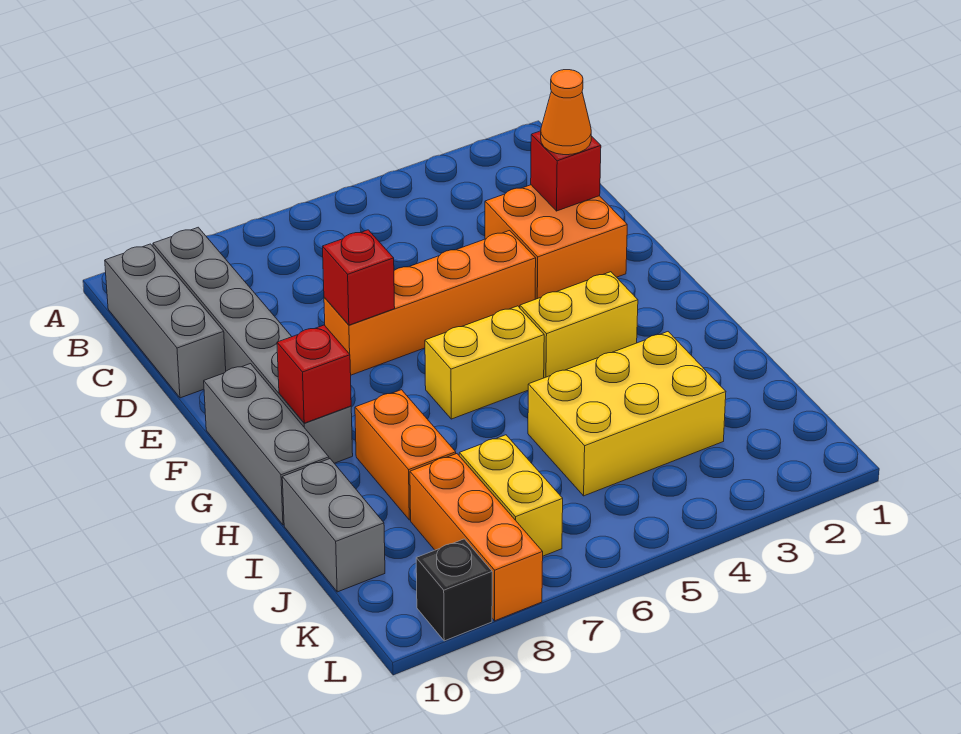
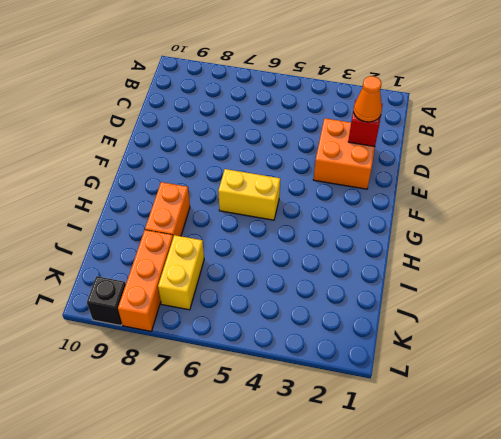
none -> grey brick B9:G9 level 1
none -> grey brick B10:D10 level 1
none -> orange brick E4:E7 level 1

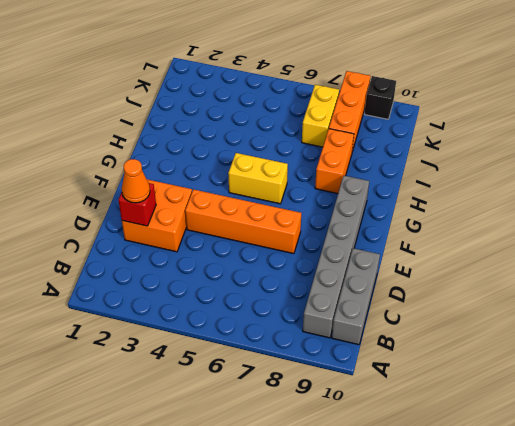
none -> grey brick F10:H10 level 1
none -> yellow brick G3:G4 level 1
none -> yellow brick I3:J5 level 1

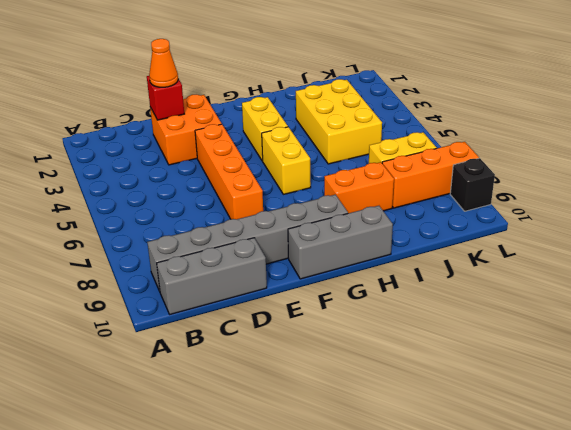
none -> grey brick I10:J10 level 1
none -> red brick E7 level 2
none -> red brick G9 level 2

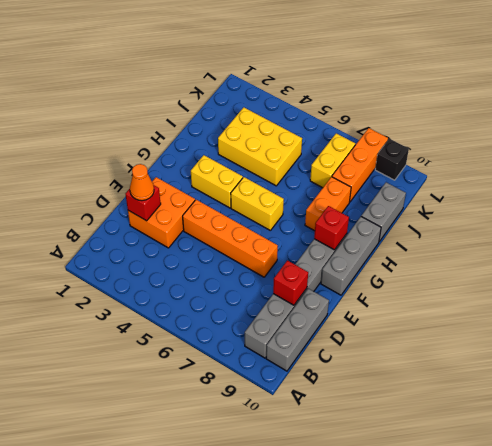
red brick D9 level 2 -> red brick E7 level 2

